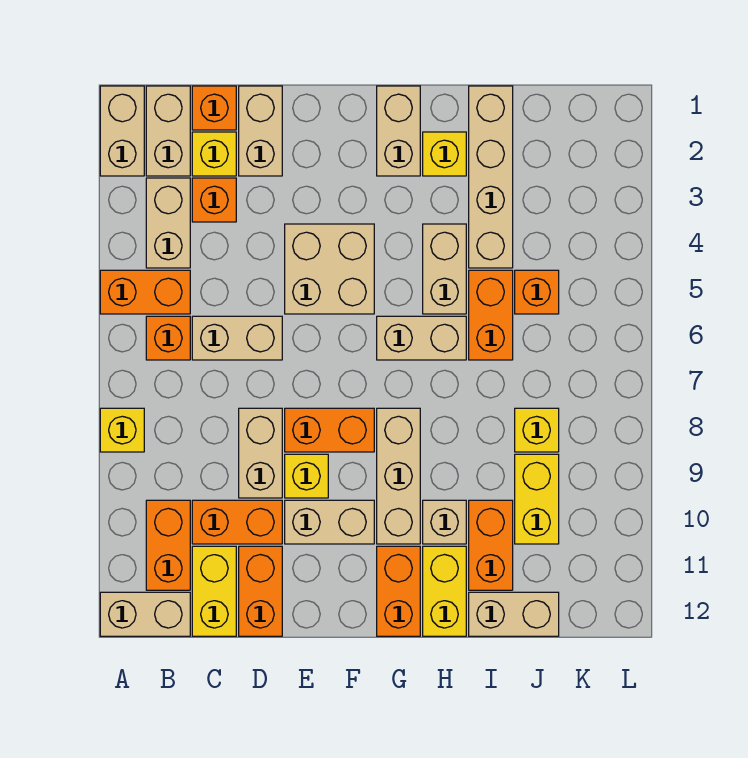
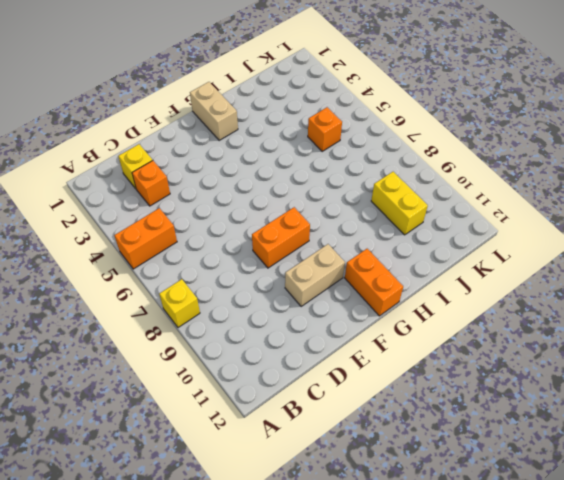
none -> tan brick A1:A2 level 1
none -> tan brick A12:B12 level 1
none -> tan brick B1:B2 level 1
none -> tan brick B3:B4 level 1

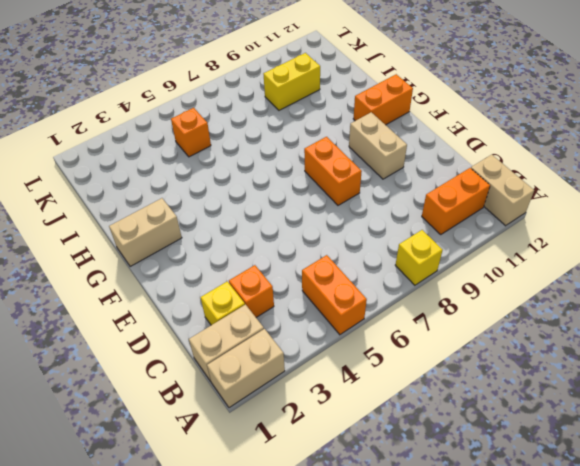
none -> tan brick B3:B4 level 1
none -> orange brick B6 level 1
none -> orange brick C1 level 1
none -> tan brick C6:D6 level 1

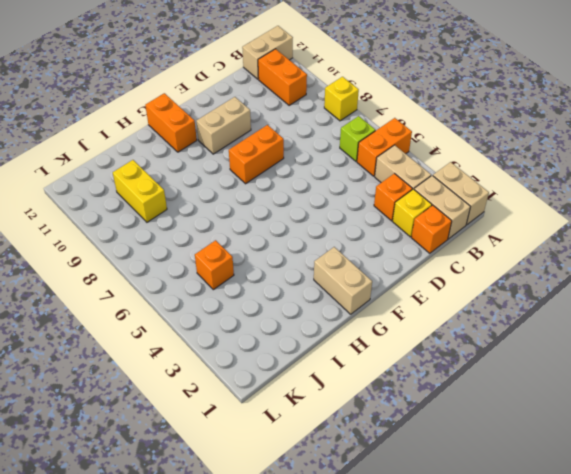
lime brick B6 level 1 -> orange brick B6 level 1
none -> tan brick C6:D6 level 1
none -> orange brick C10:D10 level 1
none -> yellow brick C11:C12 level 1
none -> tan brick D1:D2 level 1

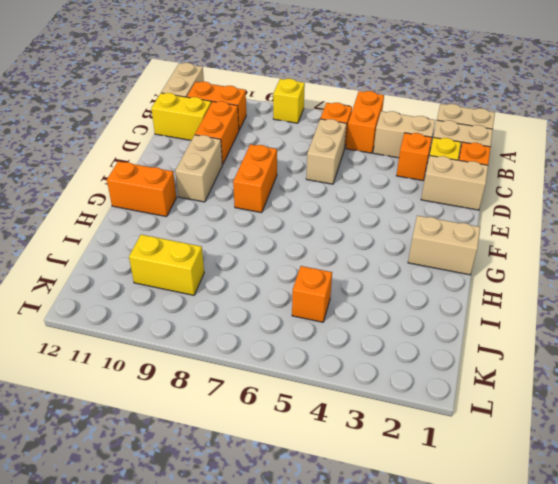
none -> tan brick D8:D9 level 1
none -> orange brick D11:D12 level 1
none -> tan brick E4:F5 level 1
none -> yellow brick E9 level 1

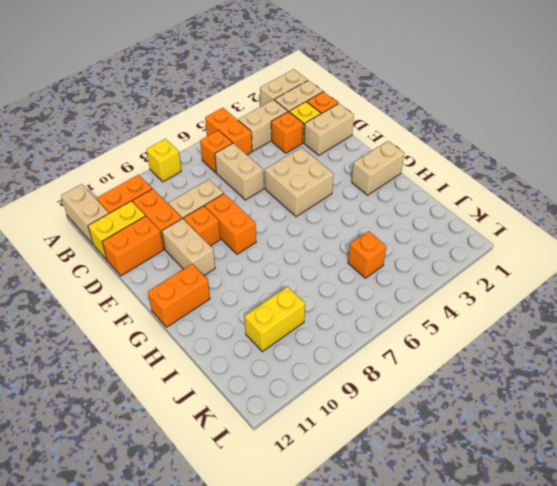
orange brick E9 level 1 -> yellow brick E9 level 1
none -> tan brick G6:H6 level 1
none -> tan brick G8:G10 level 1
none -> yellow brick H2 level 1
none -> tan brick H4:H5 level 1

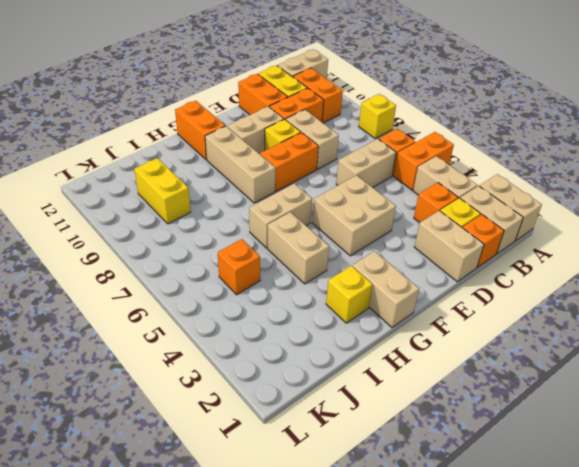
none -> tan brick H10 level 1
none -> yellow brick H11:H12 level 1
none -> tan brick I1:I4 level 1
none -> orange brick I5:I6 level 1

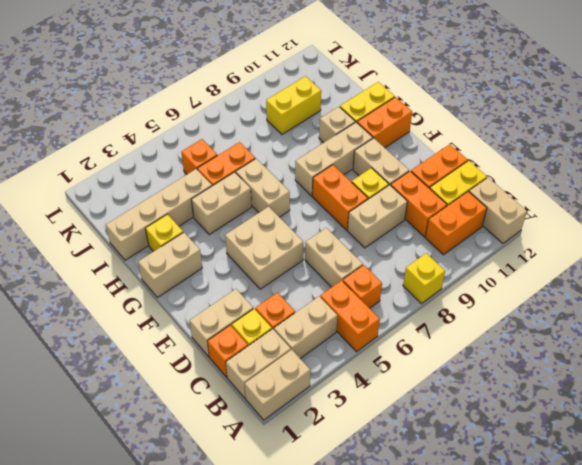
none -> orange brick I10:I11 level 1
none -> tan brick I12:J12 level 1
none -> yellow brick J8 level 1

